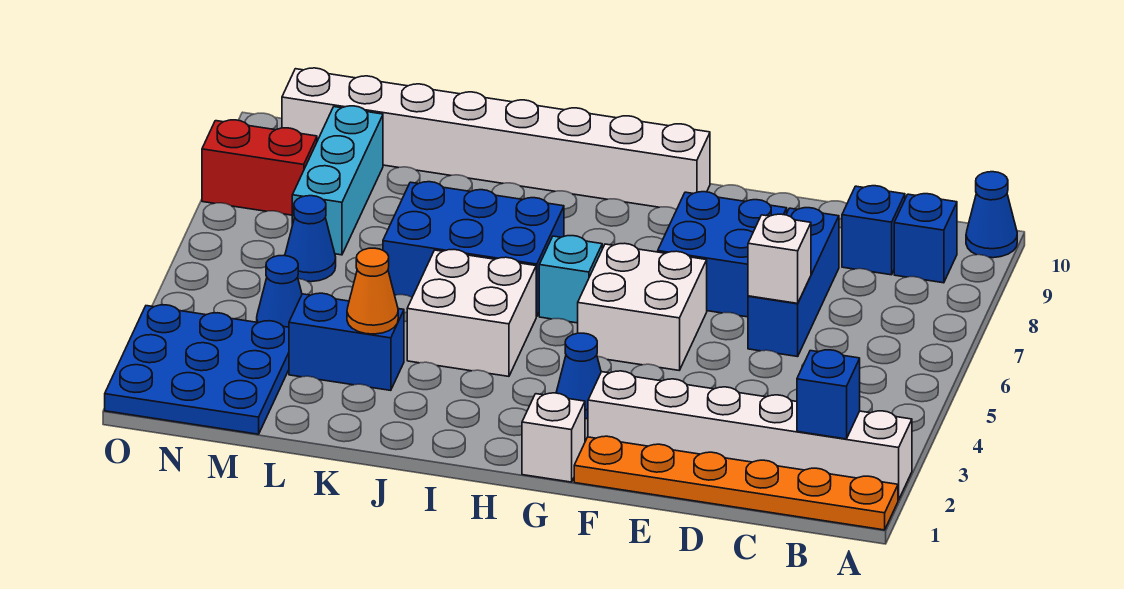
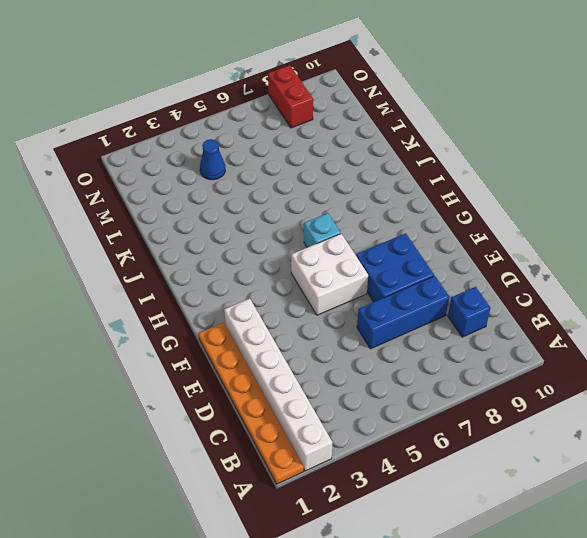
none -> blue cone A10 level 1
none -> blue brick B9 level 1
none -> white brick G1 level 1

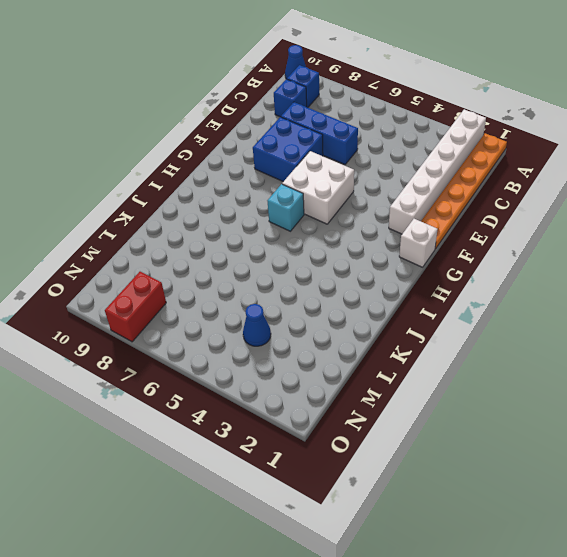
none -> blue cone G3 level 1
none -> white brick G10:N10 level 1
none -> white brick I4:J5 level 1

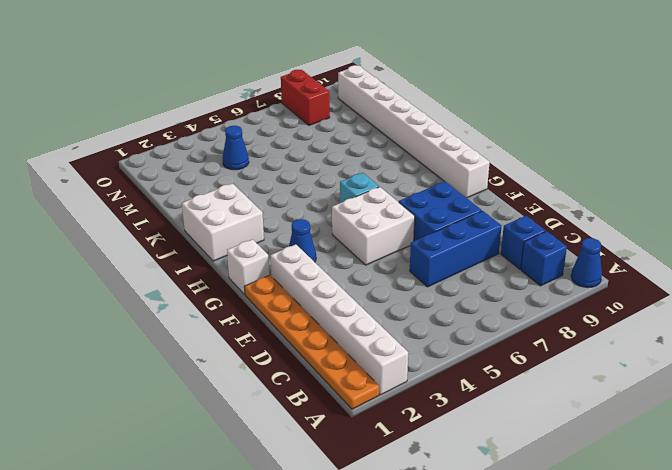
white brick I1:J2 level 1 -> white brick I4:J5 level 1
none -> blue brick I6:K7 level 1
none -> blue brick K3:L3 level 1
none -> blue plate M1:O3 level 1

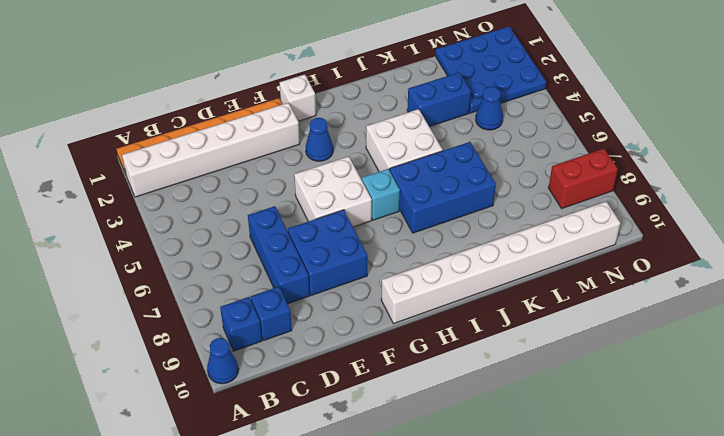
none -> blue cone M6 level 1
none -> cyan brick M7:M9 level 1
none -> blue brick B2 level 2

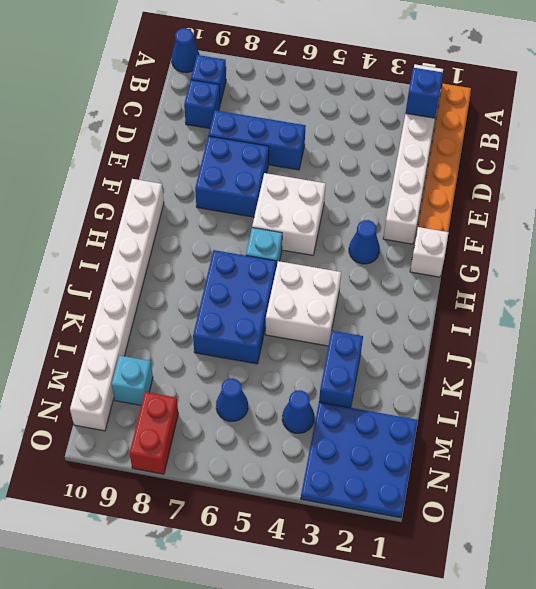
cyan brick M9 level 1 -> cyan brick M7:M9 level 1
none -> white brick D6 level 2
none -> orange cone K3 level 2

